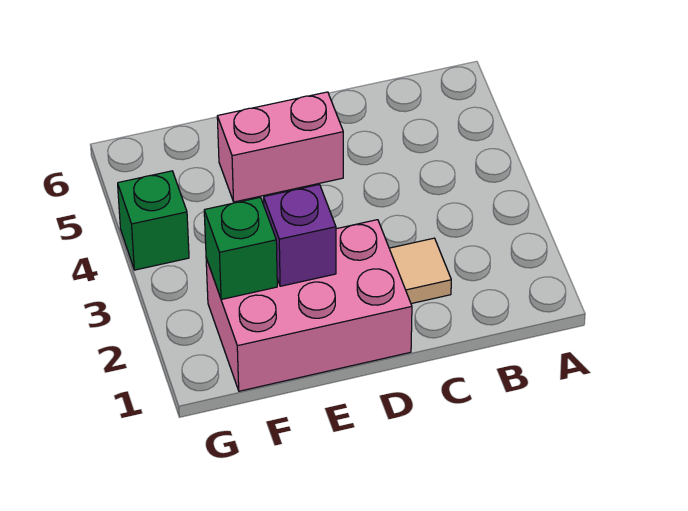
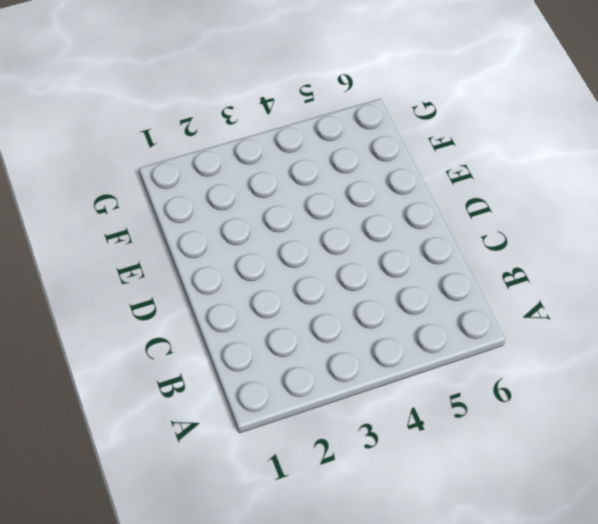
none -> tan tile C2 level 1
none -> pink brick D1:F2 level 1

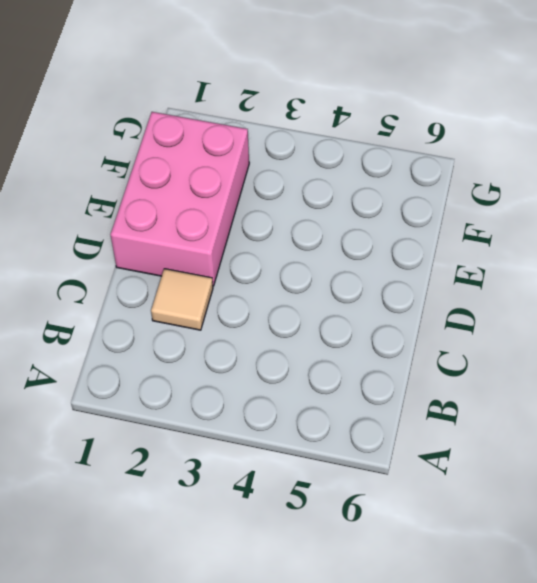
none -> pink brick D5:E5 level 1
none -> green brick G4 level 1

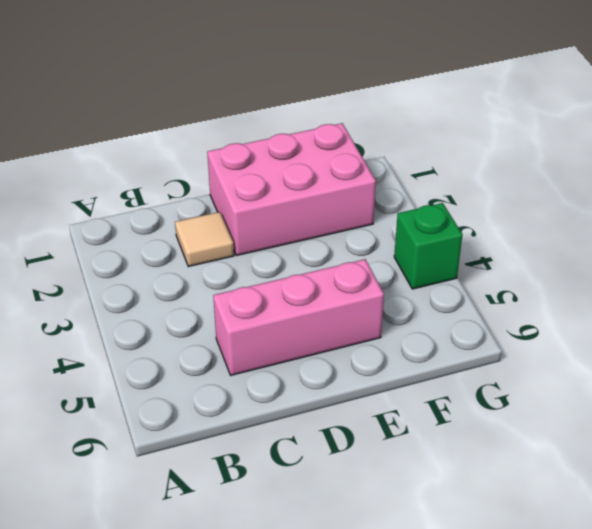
pink brick C5:E5 level 1 -> pink brick D5:E5 level 1
none -> purple brick E2 level 2
none -> green brick F2 level 2

